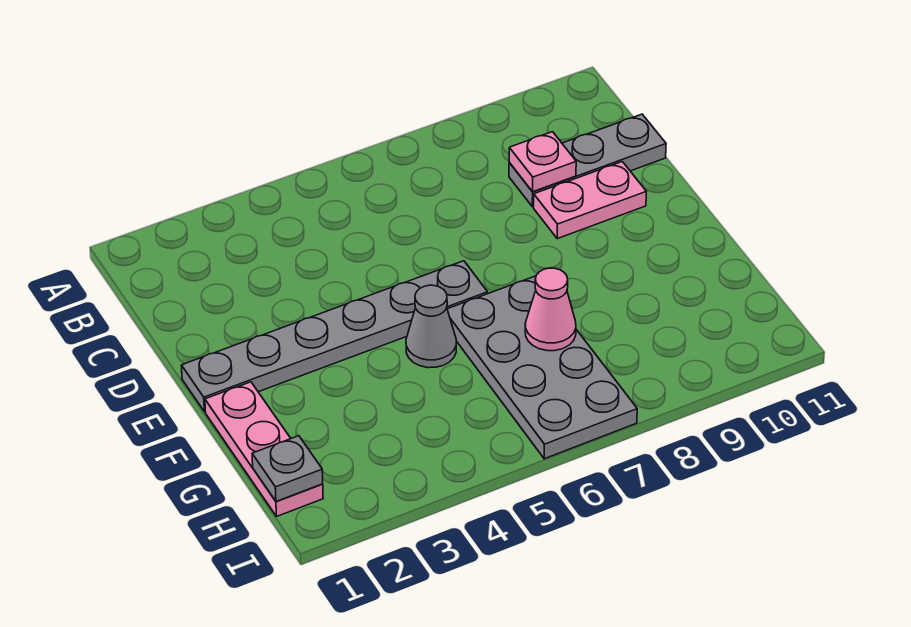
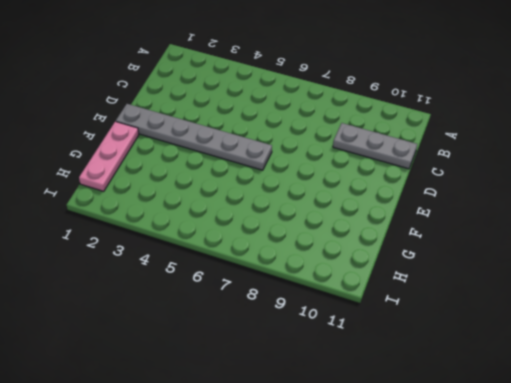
none -> pink plate D9:D10 level 1
none -> grey cone F5 level 1

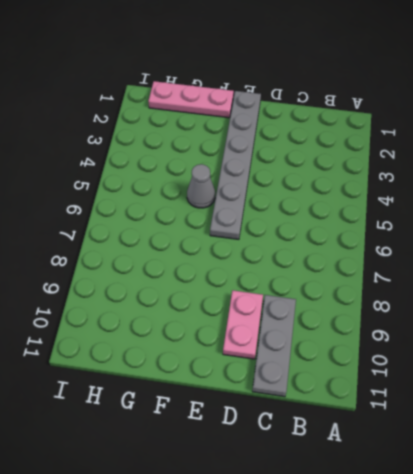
none -> grey plate F6:I7 level 1
none -> pink plate C9 level 2

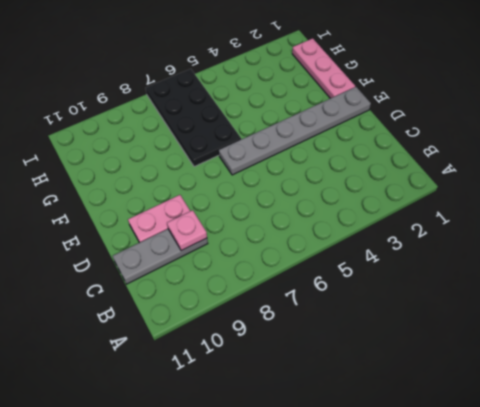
black plate F6:I7 level 1 -> grey plate F6:I7 level 1
none -> grey cone F5 level 1
none -> pink cone G7 level 2

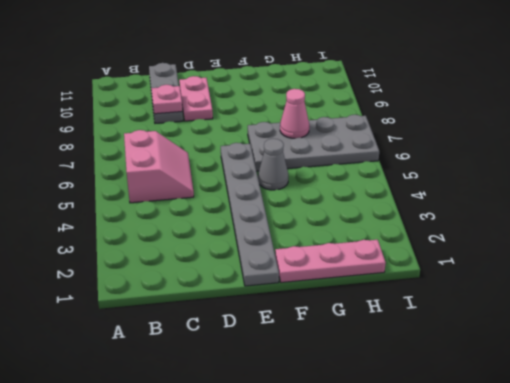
pink slope B5:C6 level 1 top B -> none
none -> grey plate H1 level 2

